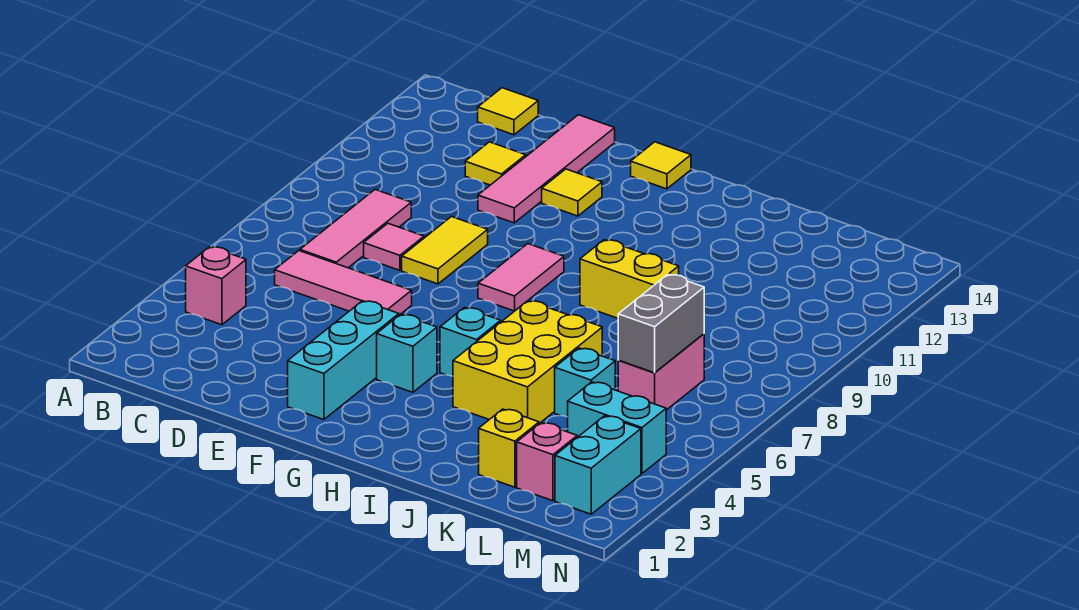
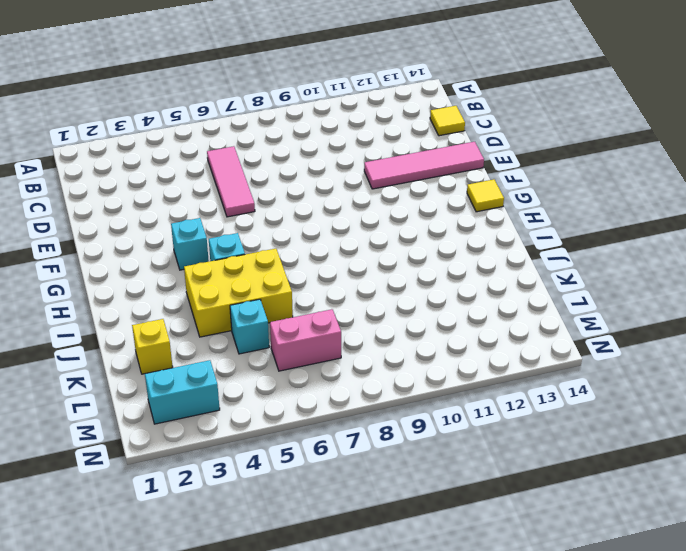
none -> pink brick B4 level 1
none -> pink tile C7:C9 level 1
none -> pink tile D8 level 1

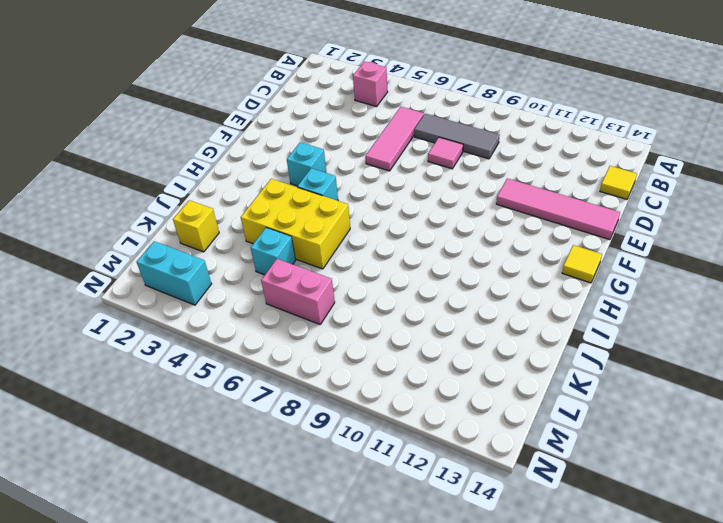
grey tile C7:C9 level 1 -> pink tile C7:C9 level 1
none -> yellow tile D12 level 1
none -> yellow tile E8:E9 level 1
none -> cyan brick F2:F4 level 1

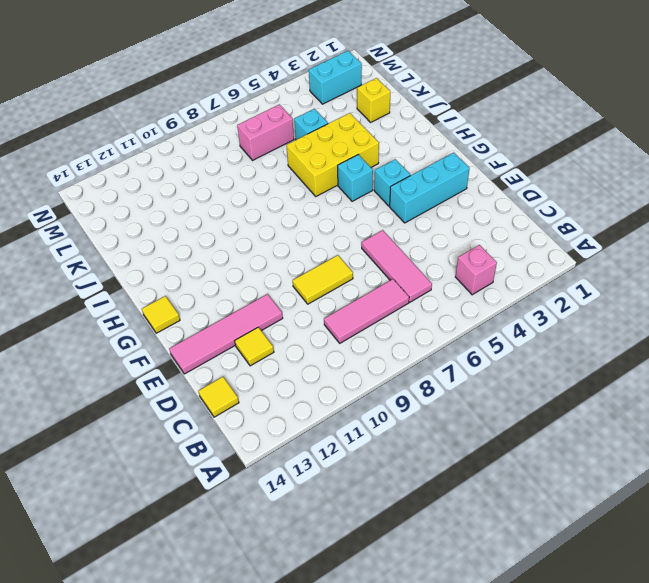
none -> pink tile D8 level 1
none -> yellow tile F12 level 1
none -> pink tile G8:G9 level 1

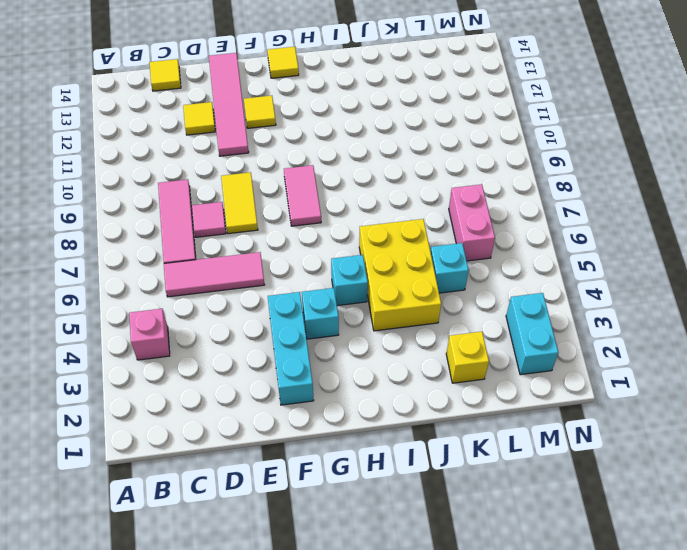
none -> yellow brick I9:J9 level 1
none -> pink brick L2 level 1
none -> cyan brick L4:M4 level 1

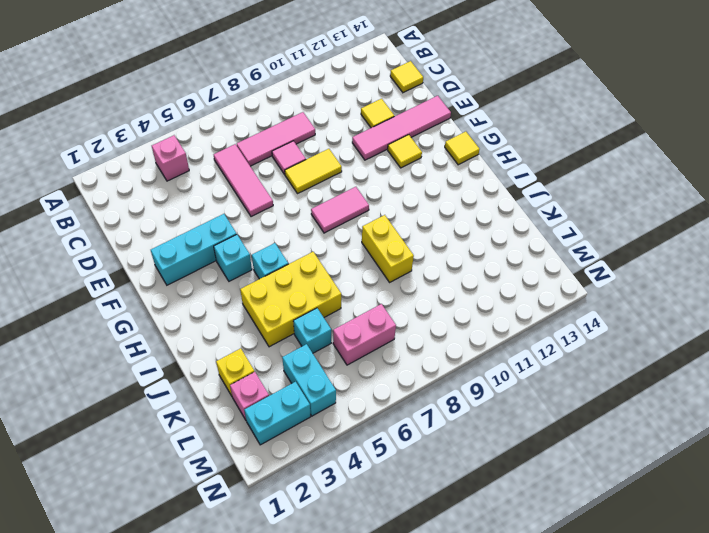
none -> grey brick L6:L7 level 2

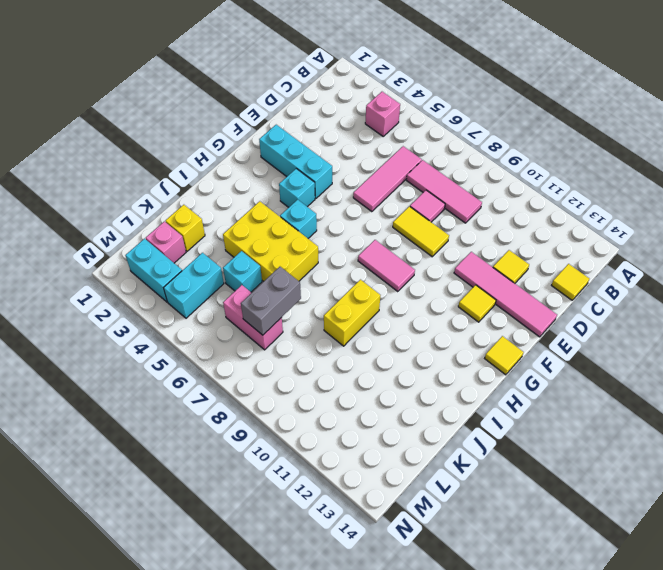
grey brick K7:L7 level 2 -> grey brick L6:L7 level 2

